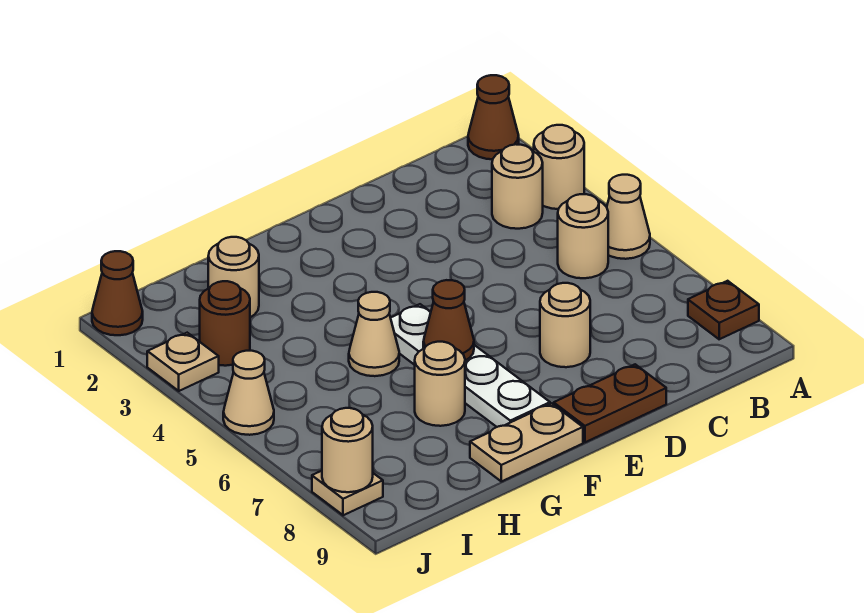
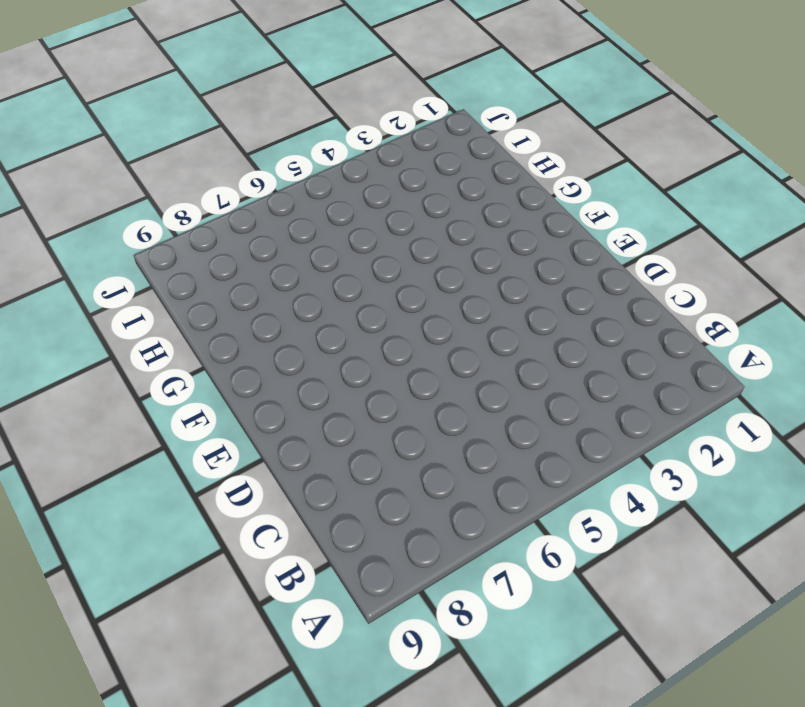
none -> brown cone A1 level 1
none -> tan round brick A3 level 1
none -> tan cone A5 level 1

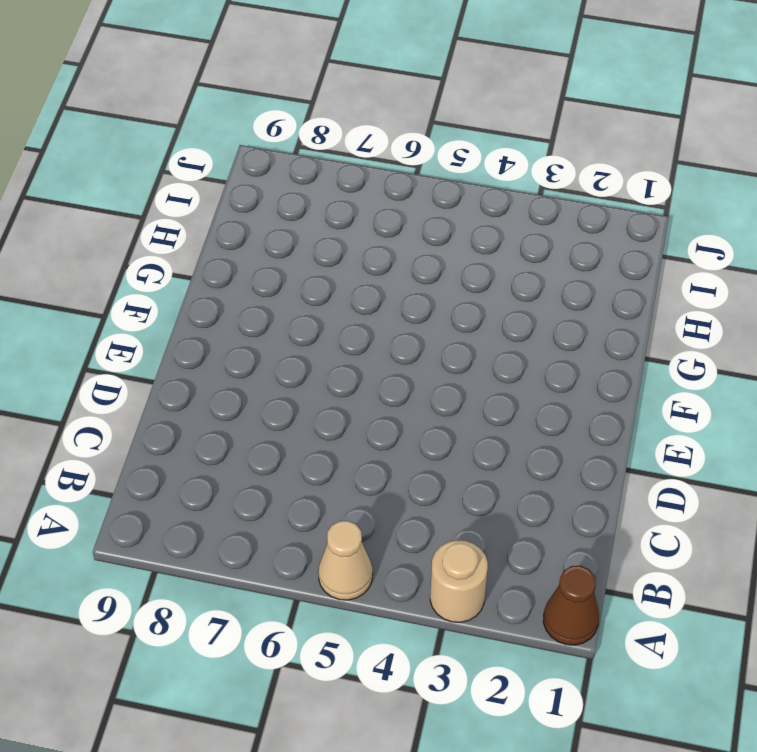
none -> brown plate A8 level 1
none -> tan round brick B3 level 1
none -> tan round brick B5 level 1

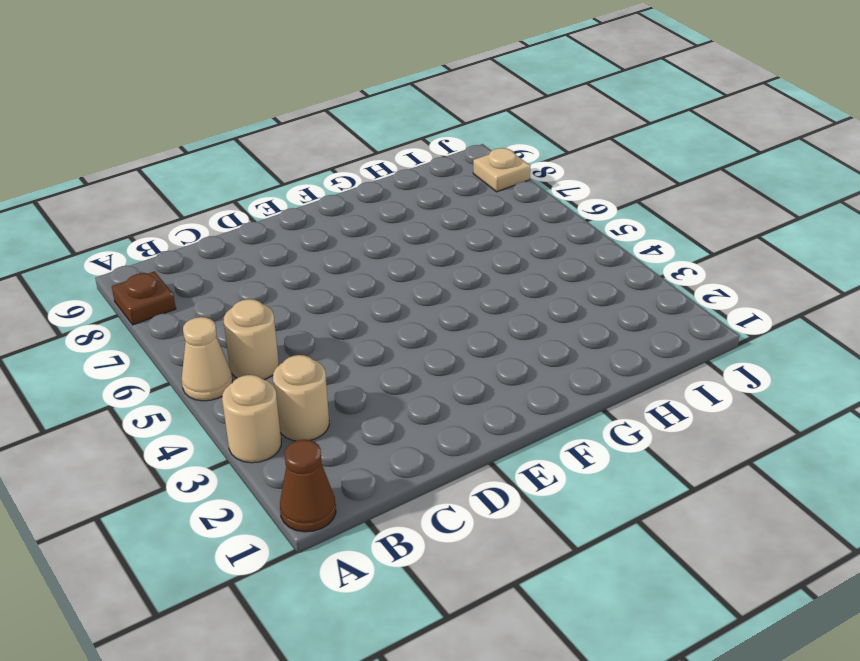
none -> tan round brick D7 level 1
none -> brown plate D9:E9 level 1
none -> white plate F5:F8 level 1

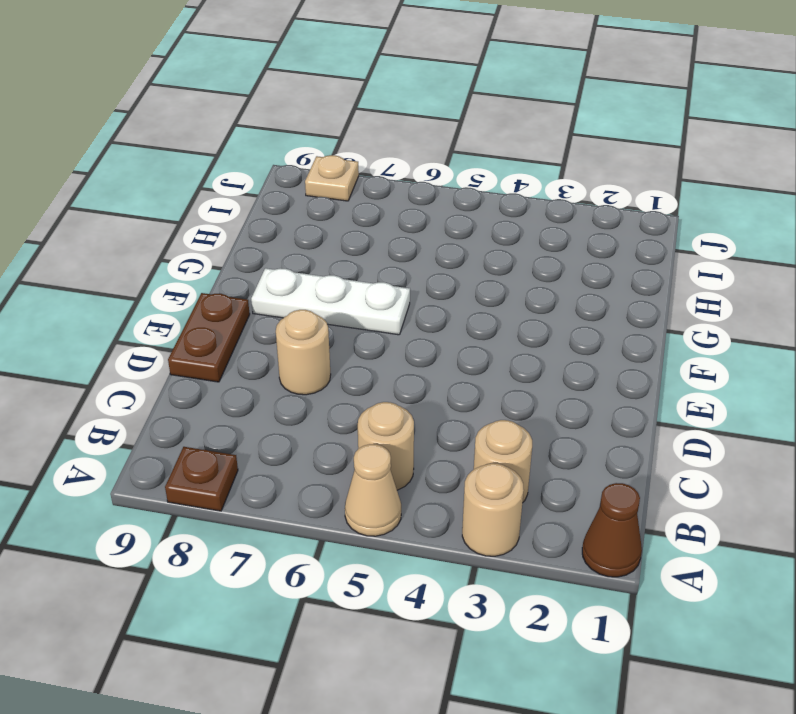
white plate F6:F8 level 1 -> white plate F5:F8 level 1
none -> tan plate F9:G9 level 1
none -> tan cone G5 level 1
none -> tan round brick G7 level 1

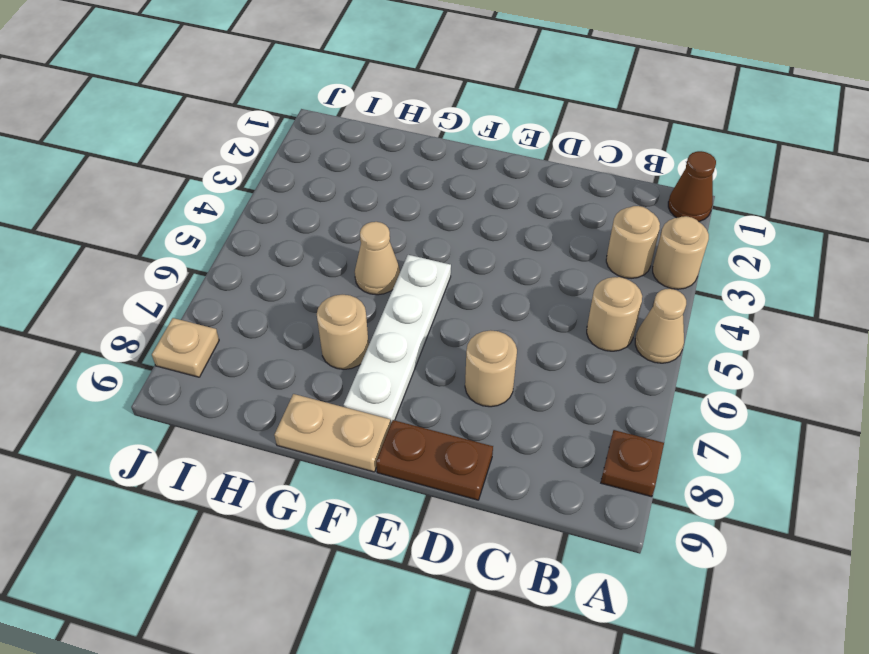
none -> tan round brick H2 level 1
none -> brown round brick I3 level 1
none -> brown cone J1 level 1

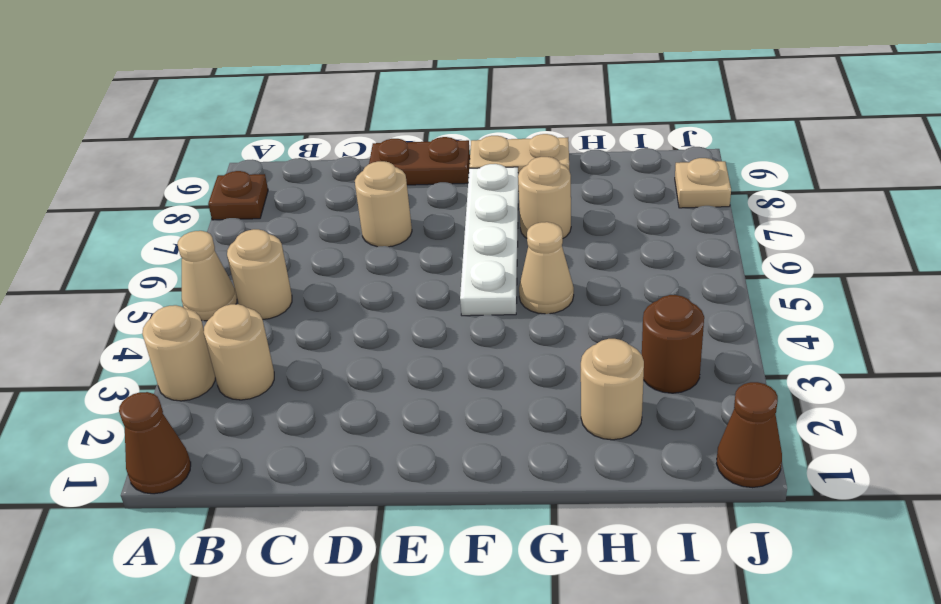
none -> tan plate J3 level 1
none -> tan cone J5 level 1
none -> brown cone F6 level 2

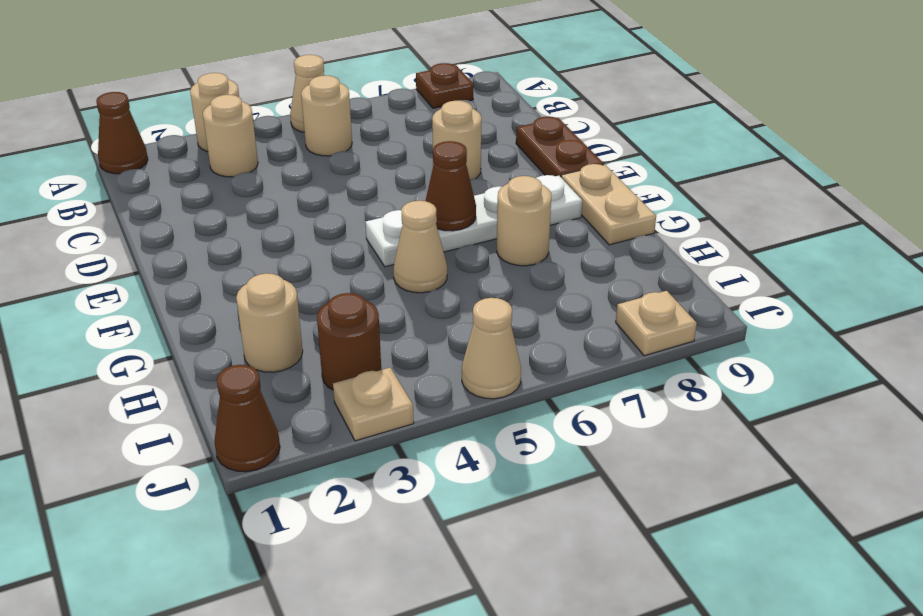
none -> tan round brick J8 level 2

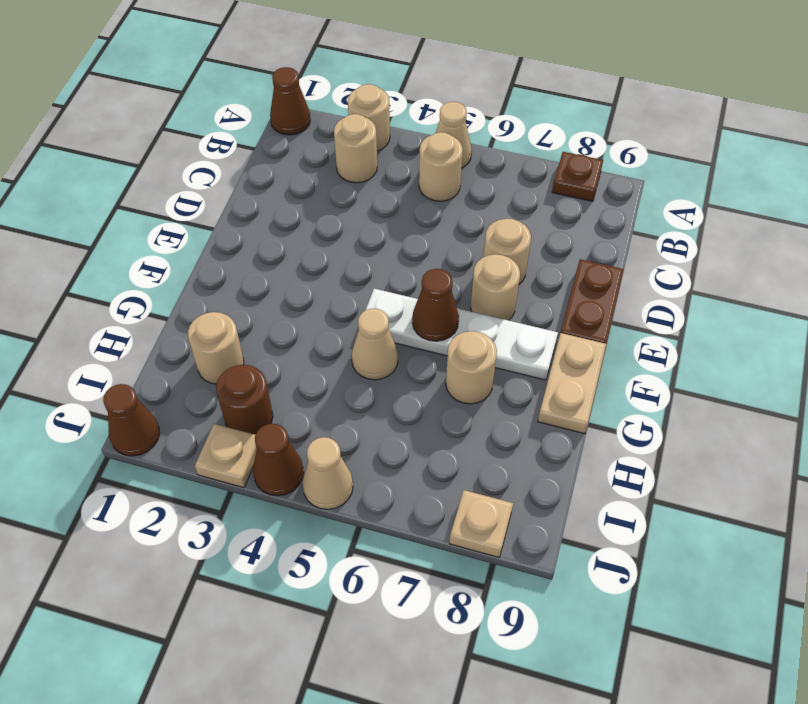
tan round brick E7 level 1 -> tan round brick J8 level 2
brown cone J4 level 1 -> none

